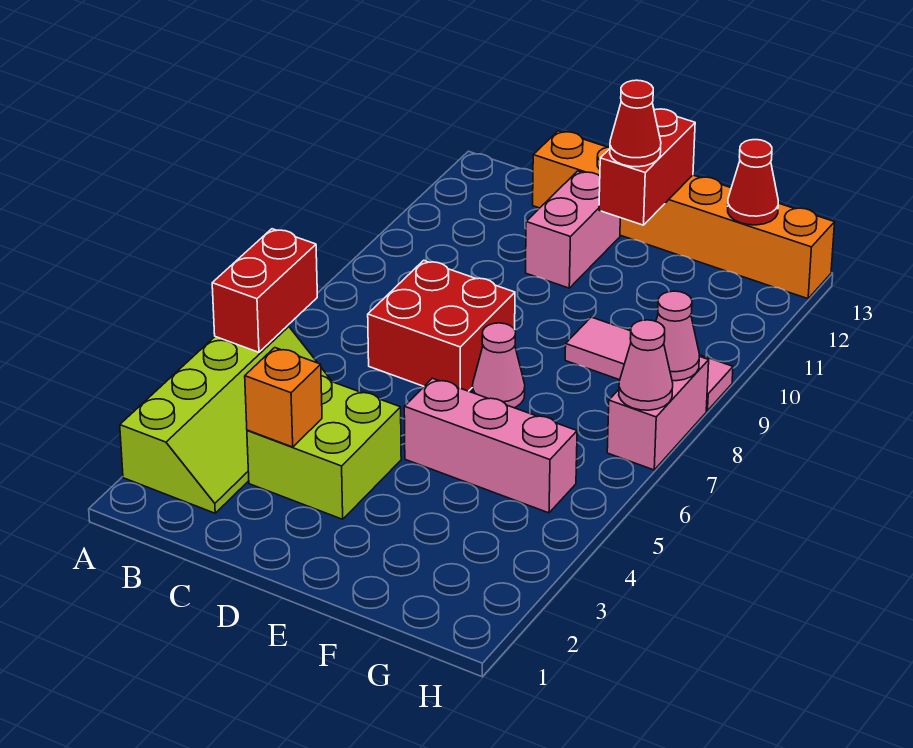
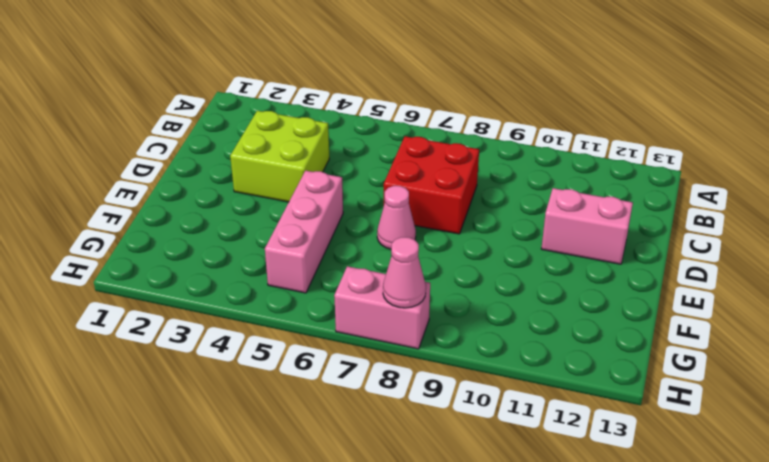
none -> lime slope A2:B5 level 1 top A
none -> orange brick C13:H13 level 1
none -> pink tile F9:H9 level 1

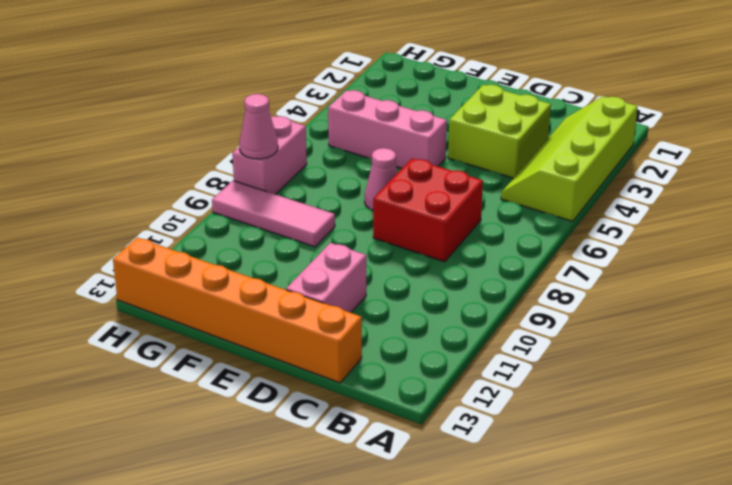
none -> red brick A5:A6 level 2
none -> orange brick C3 level 2
none -> red brick E12:E13 level 2

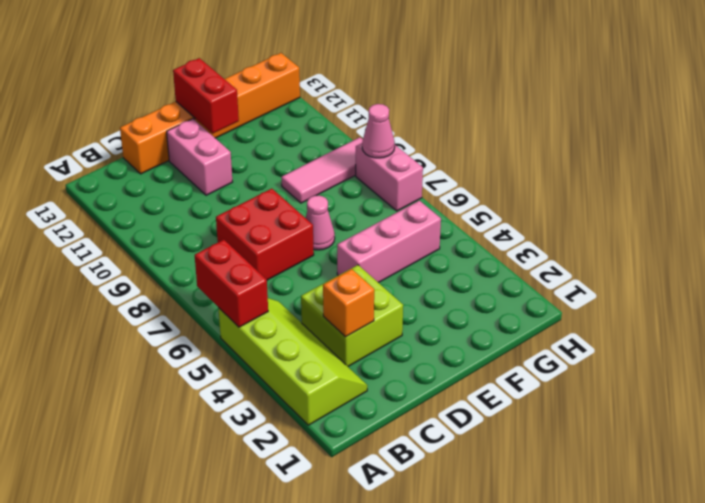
none -> red cone G13 level 2
none -> pink cone H7 level 2
none -> red cone E12 level 3

